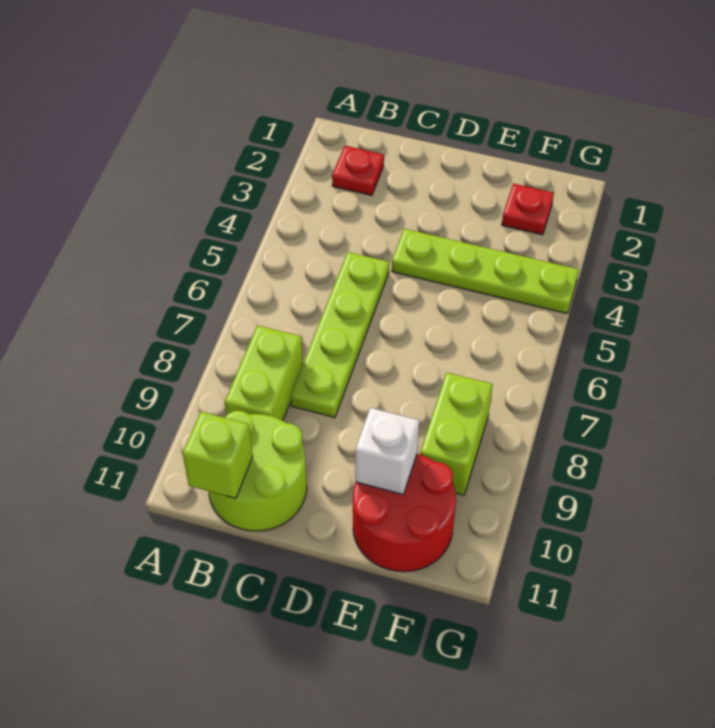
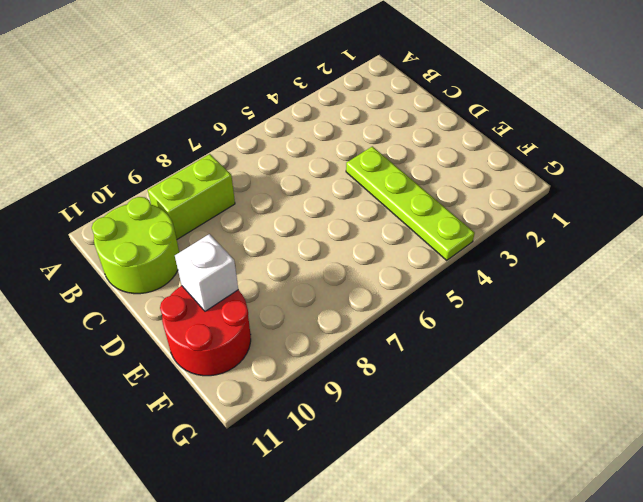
none -> red plate B2 level 1
none -> lime plate C5:C8 level 1

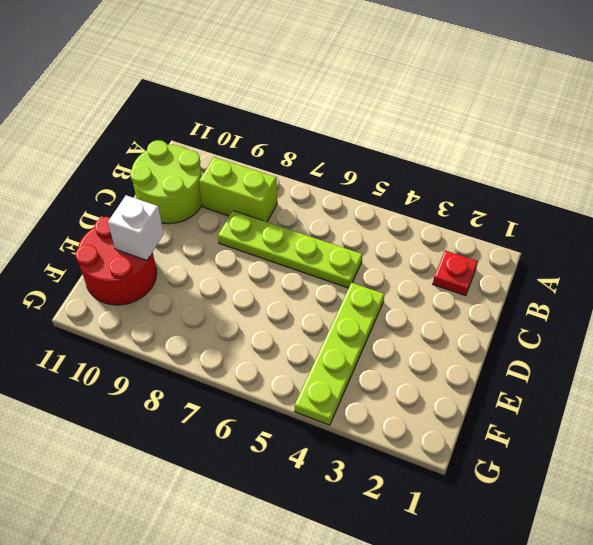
none -> red plate F2 level 1
none -> lime brick F8:F9 level 1

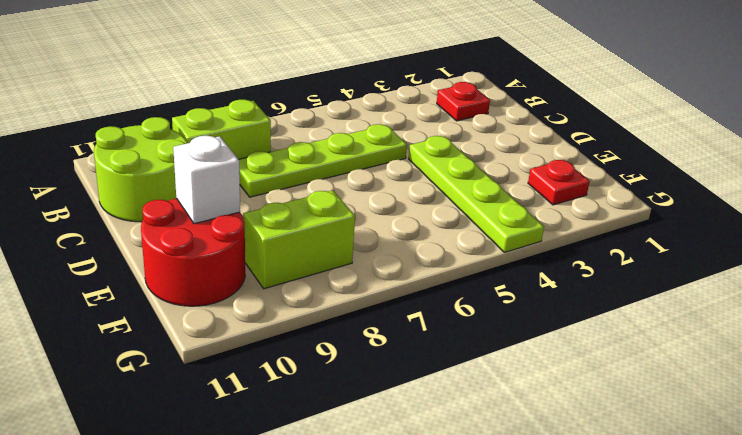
none -> lime brick B11 level 2

